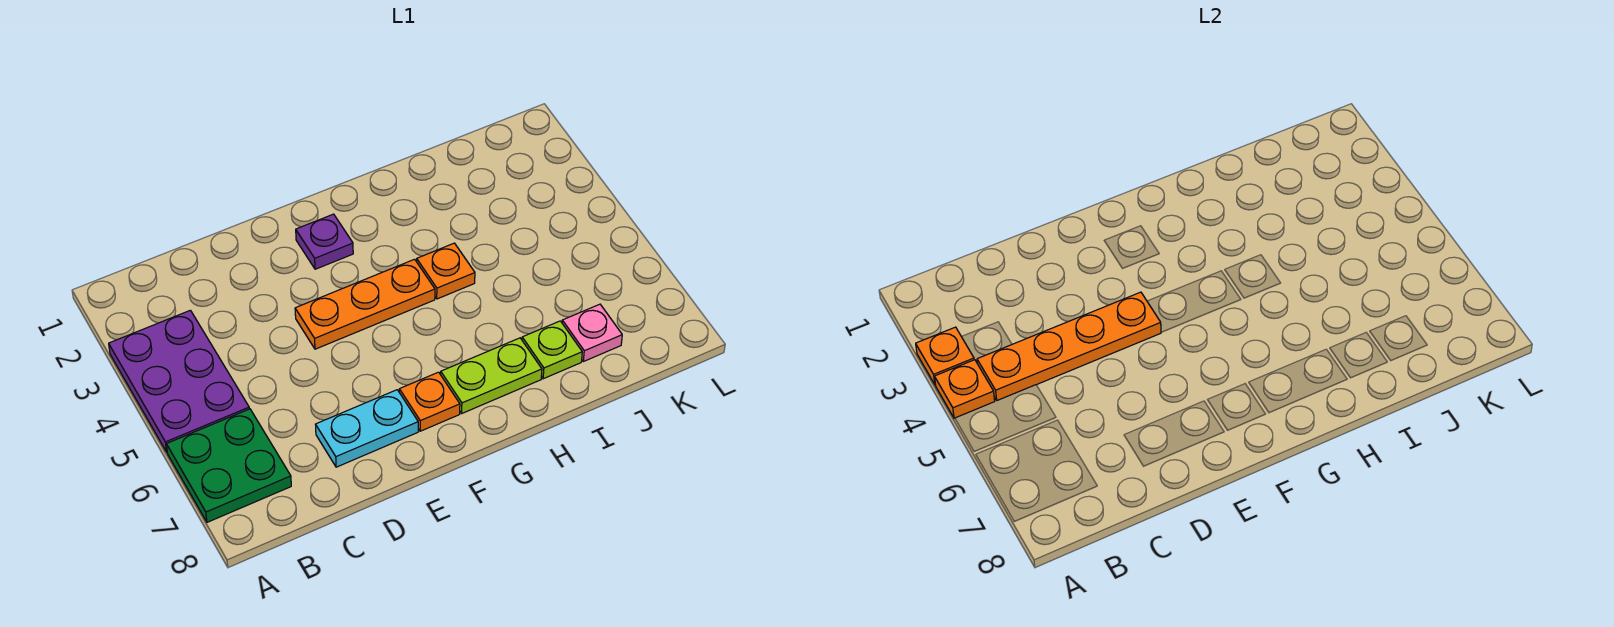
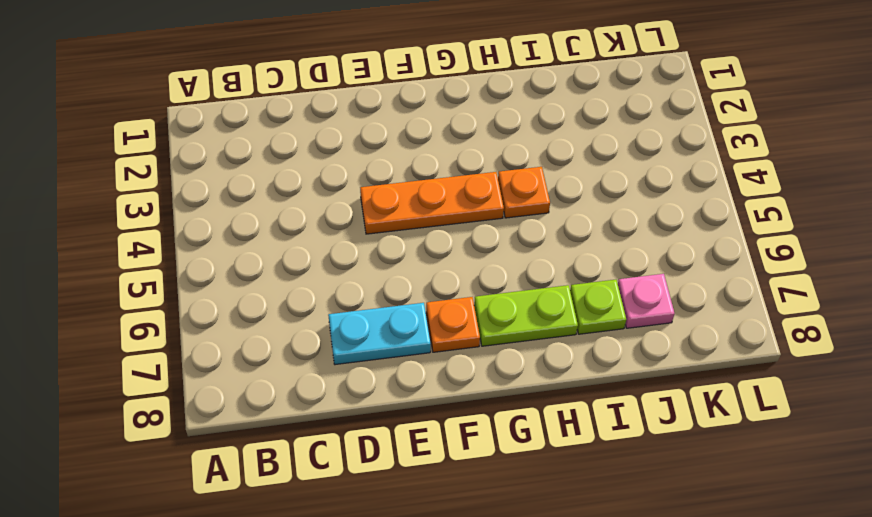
none -> purple plate A3:B5 level 1
none -> green plate A6:B7 level 1
none -> purple plate F2 level 1

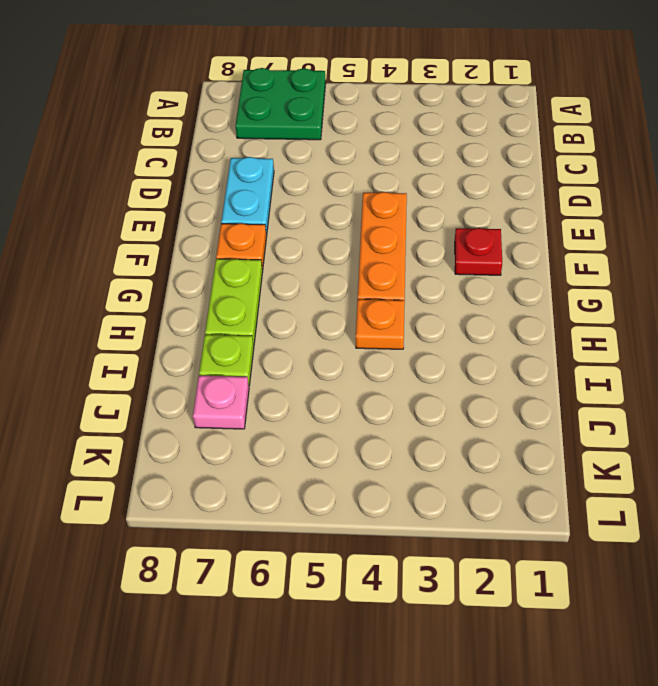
red plate F2 level 1 -> purple plate F2 level 1
none -> purple plate A3:B5 level 1
none -> orange plate A3 level 2
none -> orange plate A4 level 2

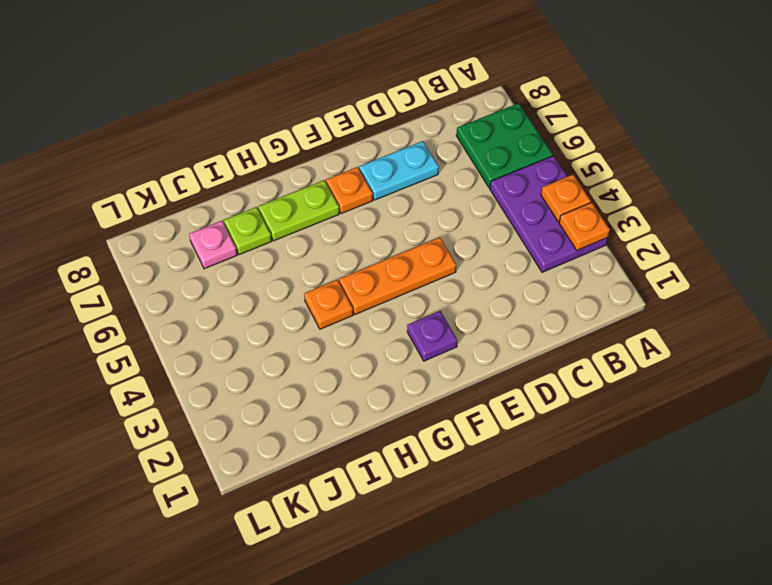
none -> orange plate B4:E4 level 2

